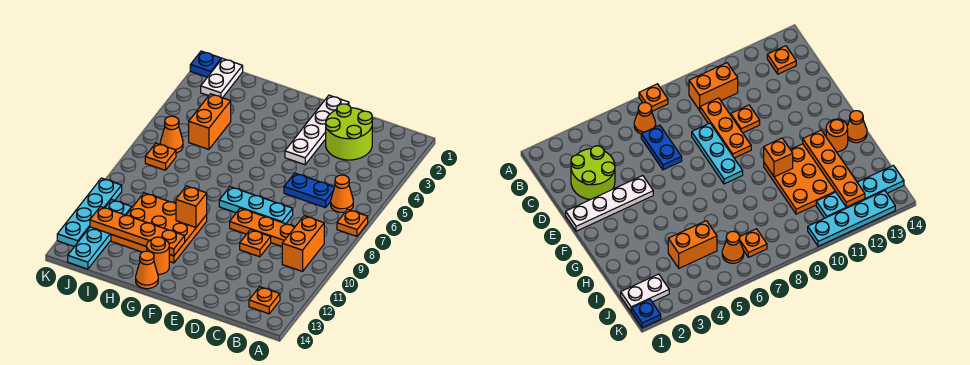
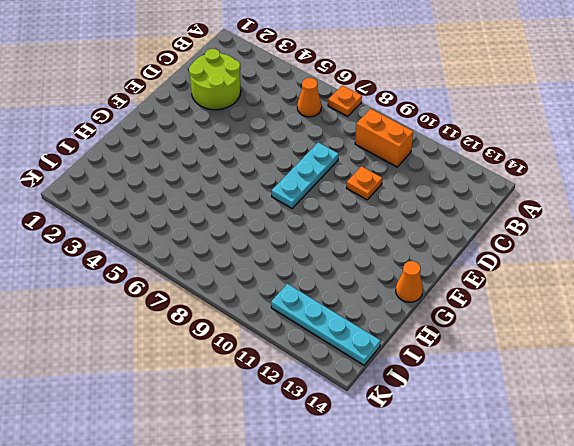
none -> orange plate B13 level 1
none -> blue plate C6:D6 level 1
none -> orange plate C9:E9 level 1

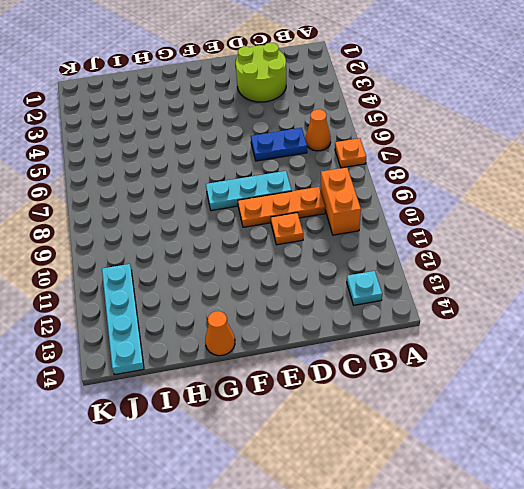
cyan plate B13 level 1 -> orange plate B13 level 1
none -> white plate E1:E4 level 1
none -> orange plate G10:I12 level 1
none -> orange round brick G13 level 1

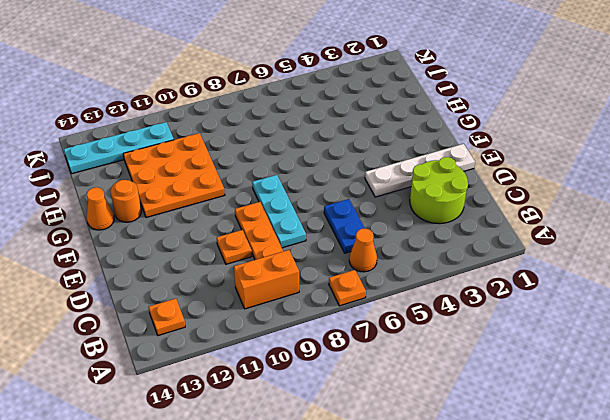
none -> orange brick I4:I5 level 1
none -> white plate J1:J2 level 1
none -> orange cone J6 level 1

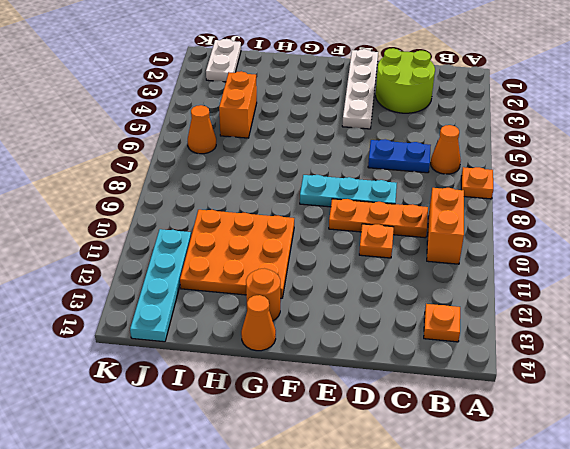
none -> orange plate J7 level 1
none -> blue plate K1 level 1
none -> cyan plate K10:K13 level 1

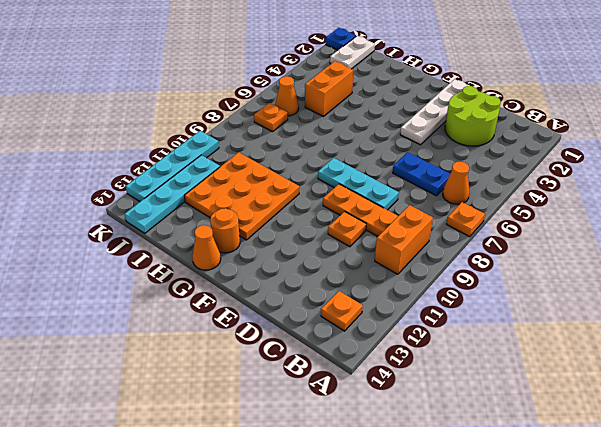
none -> orange brick G10 level 2
none -> orange plate G12:J12 level 2

